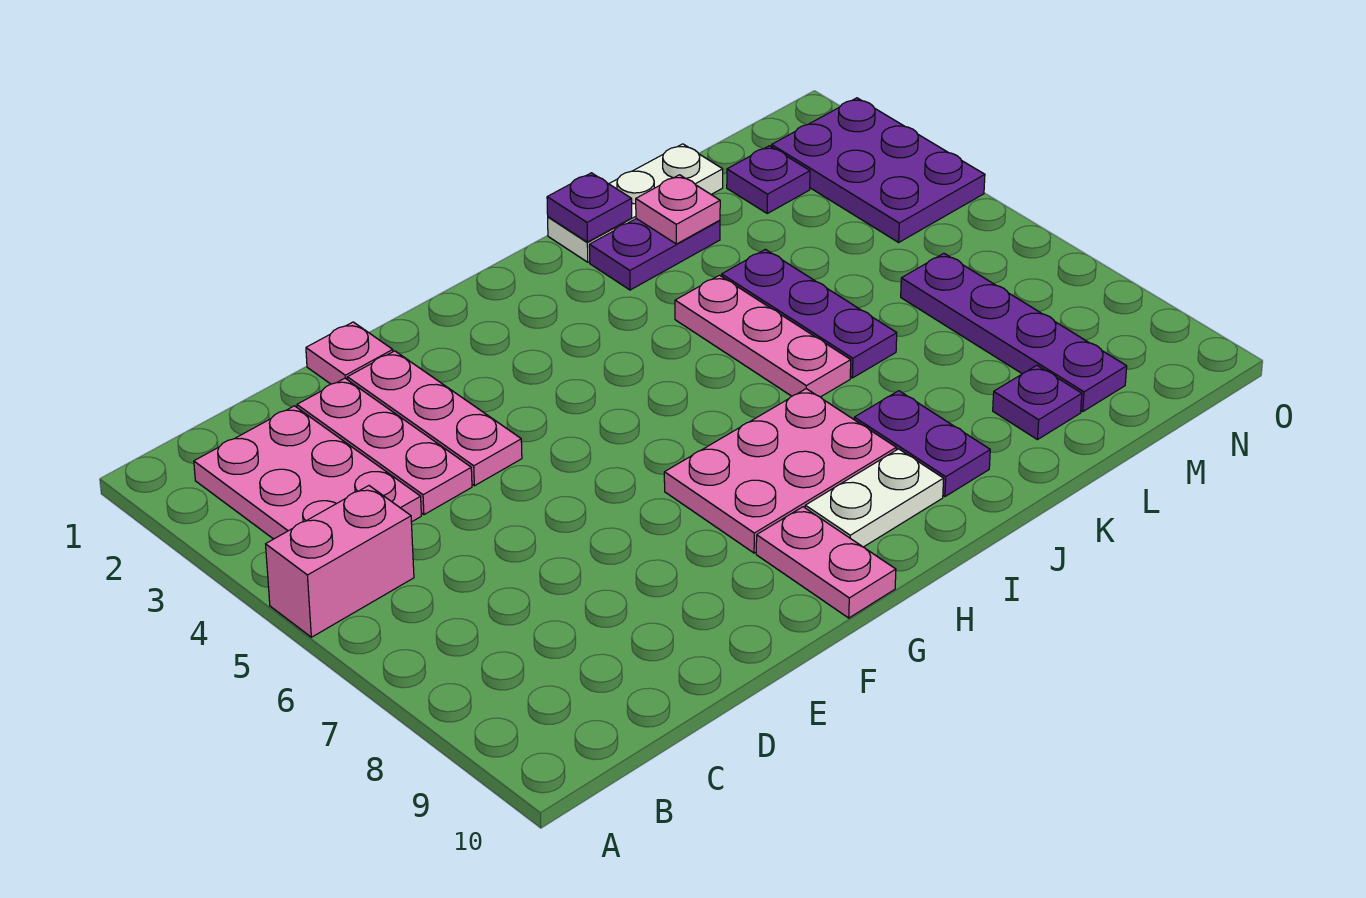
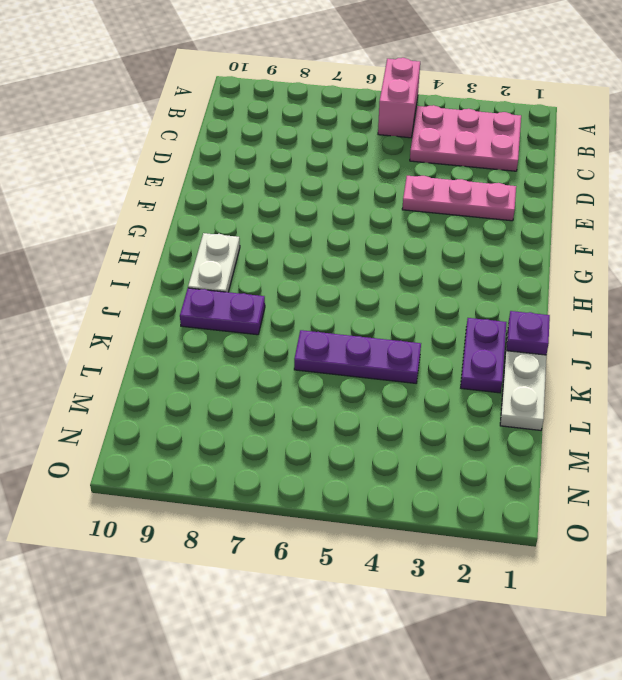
none -> pink plate D2:D4 level 1
none -> pink plate E1 level 1
none -> pink plate G7:I8 level 1

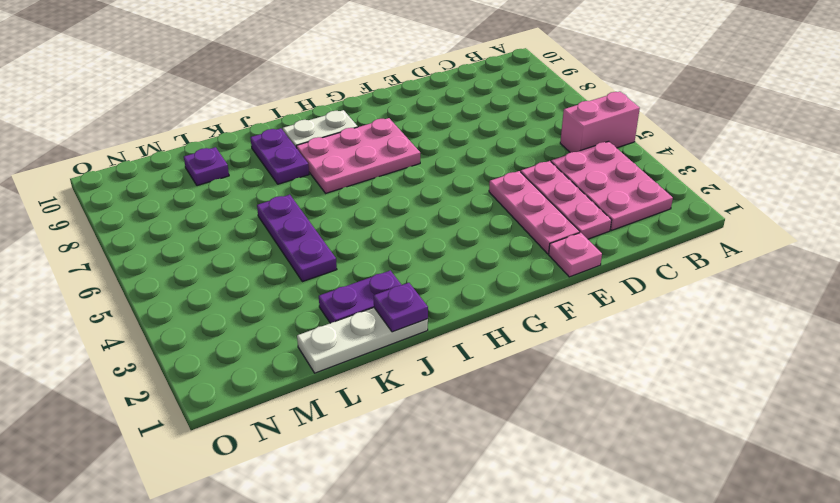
none -> pink plate G9:G10 level 1
none -> pink plate J4:J6 level 1
none -> purple plate M2 level 1

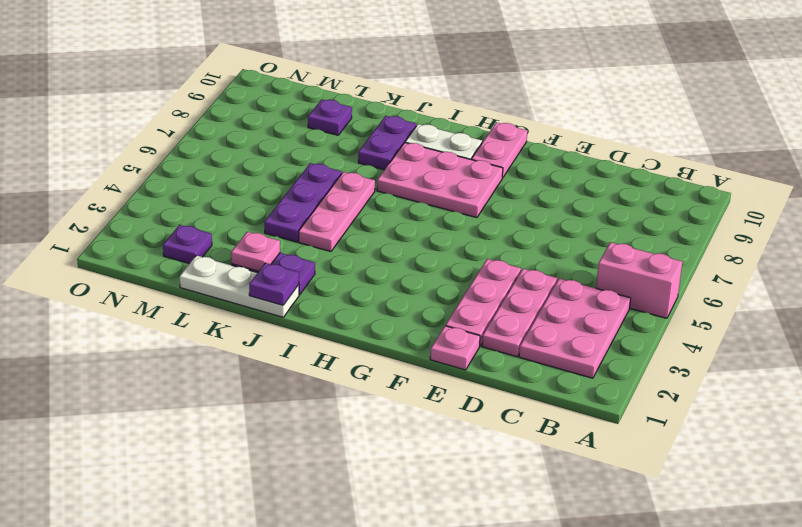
none -> purple plate M6:M9 level 1
none -> purple plate N2:O4 level 1

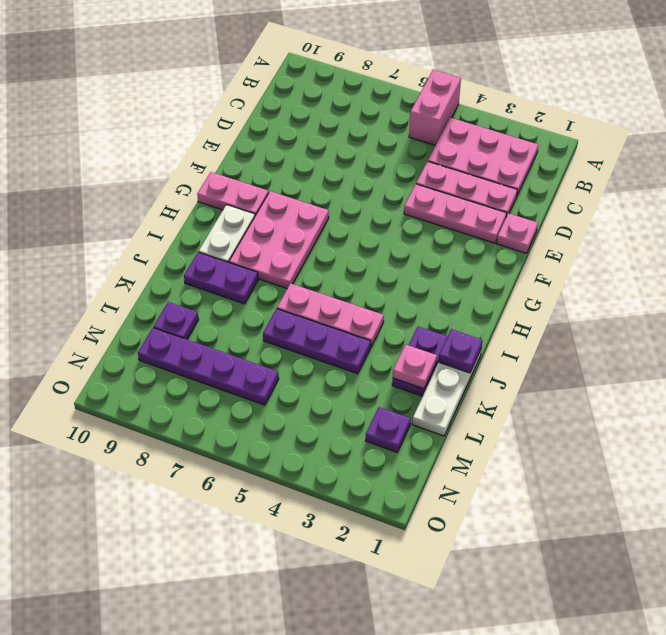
none -> purple plate N2:O4 level 1

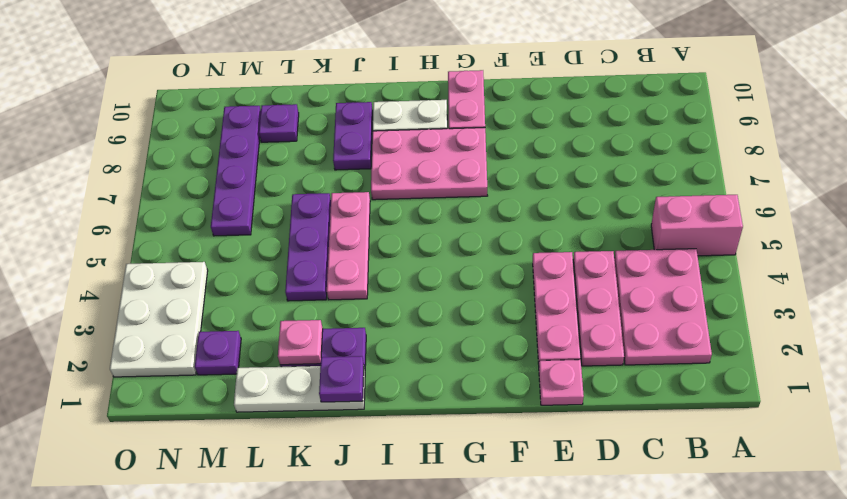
white plate N2:O4 level 1 -> purple plate N2:O4 level 1

